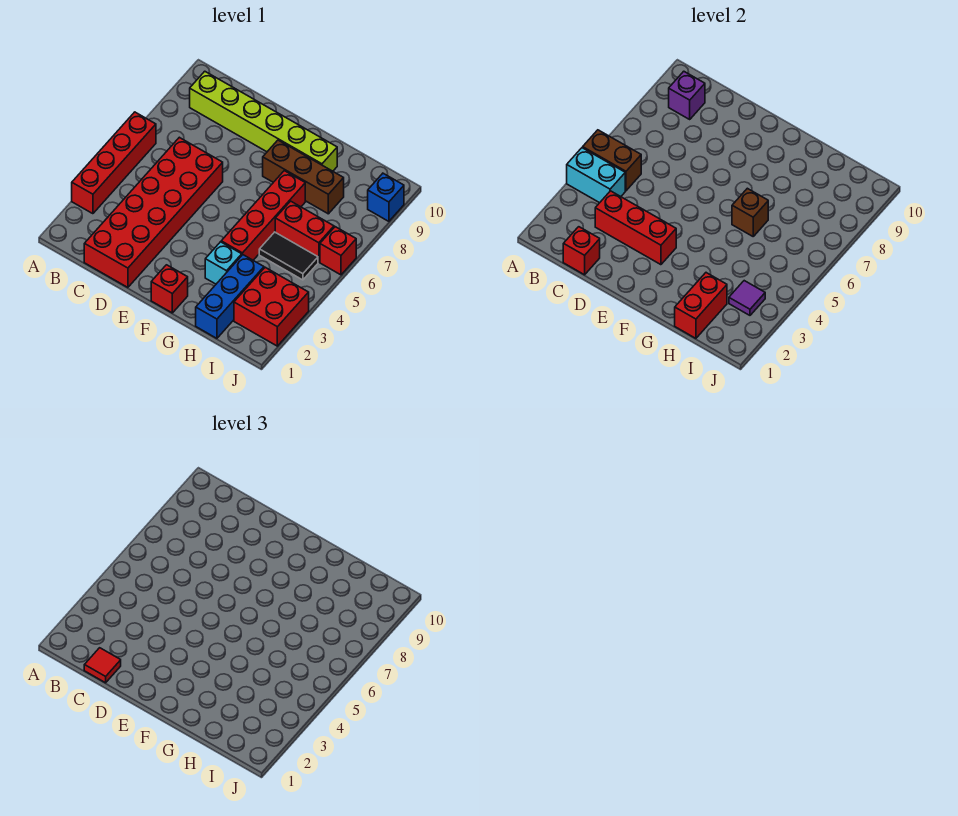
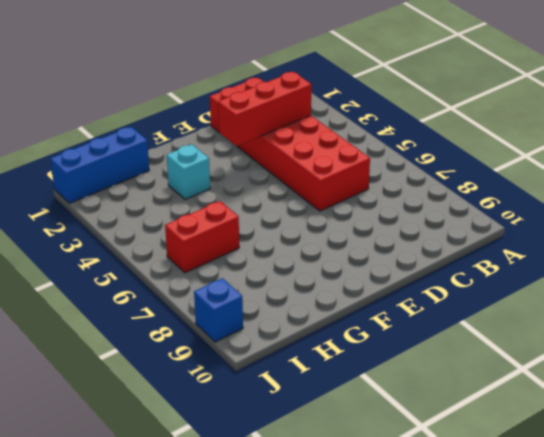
blue brick H1:J1 level 1 -> blue brick H1:H3 level 1
none -> red brick A3:A6 level 1
none -> lime brick B9:G9 level 1
none -> red brick F1 level 1

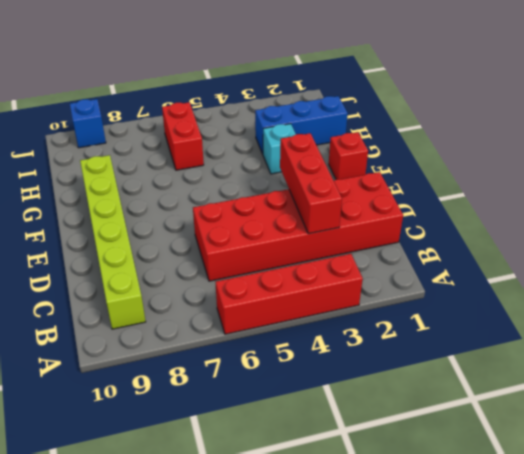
none -> brown brick F8:H8 level 1
none -> red brick G4:G7 level 1
none -> black tile H5:I5 level 1

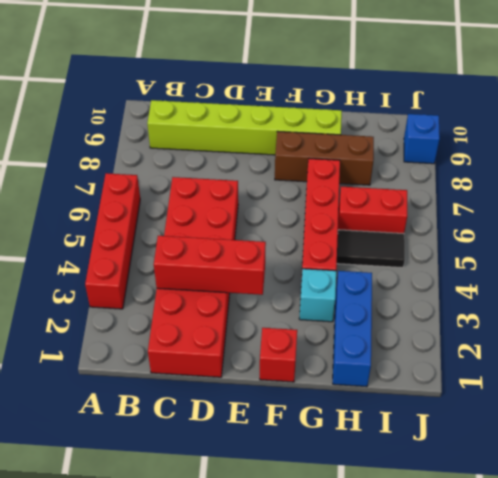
none -> red brick I2:J3 level 1
none -> red brick J6 level 1
none -> cyan brick A4:B4 level 2

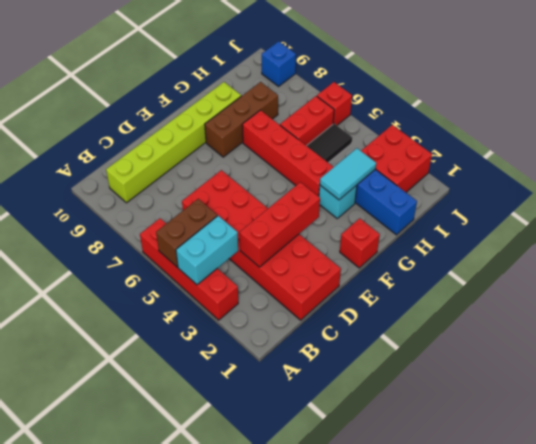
cyan tile G3:H3 level 2 -> none
none -> purple brick B9 level 2
none -> red brick C1 level 2
none -> brown brick G6 level 2

